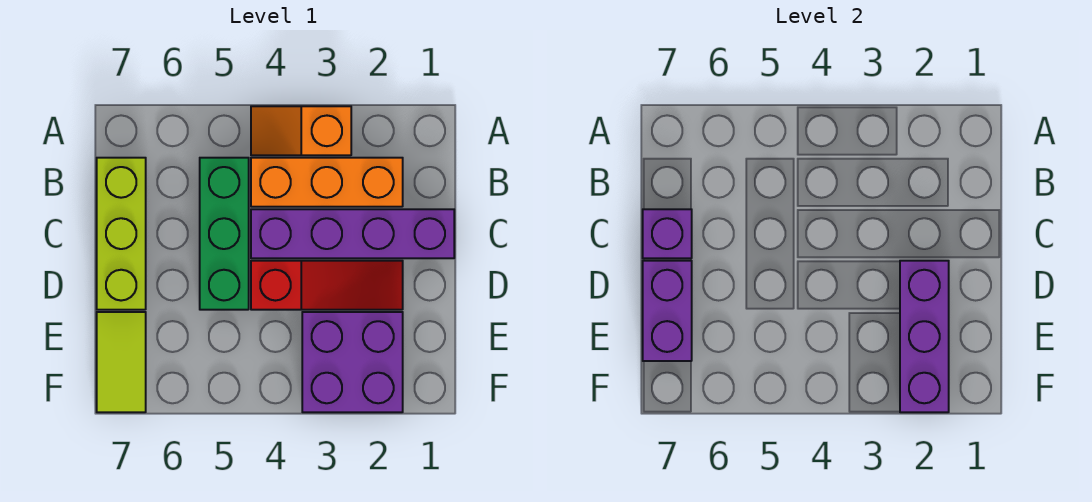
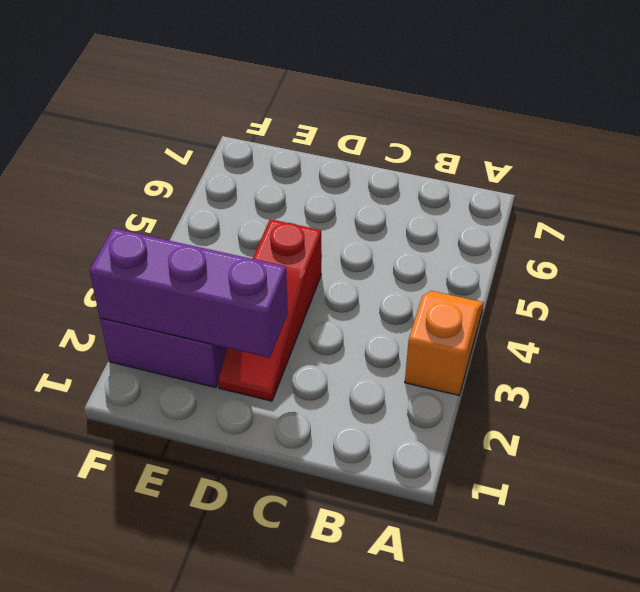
none -> orange brick B2:B4 level 1
none -> green brick B5:D5 level 1

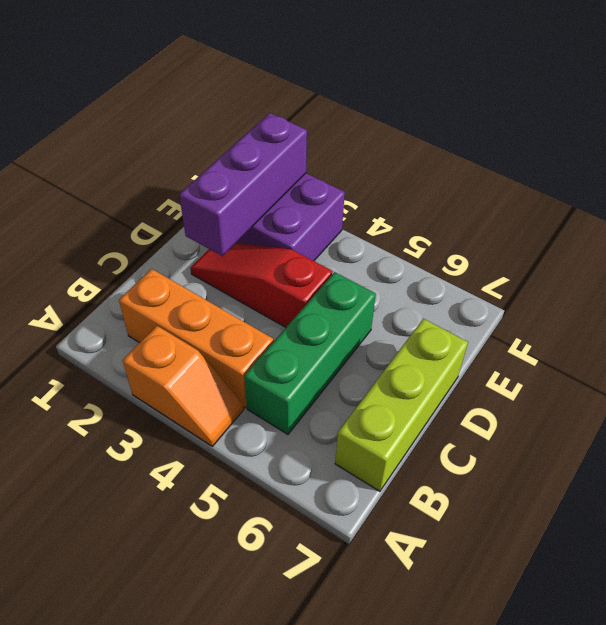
none -> purple brick C1:C4 level 1
none -> lime tile E7:F7 level 1

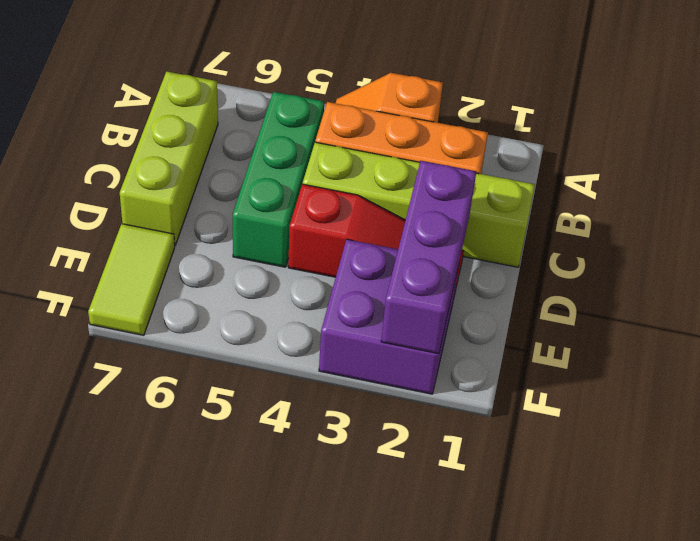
lime brick C1:C4 level 1 -> purple brick C1:C4 level 1
none -> purple brick C7 level 2
none -> purple brick D7:E7 level 2

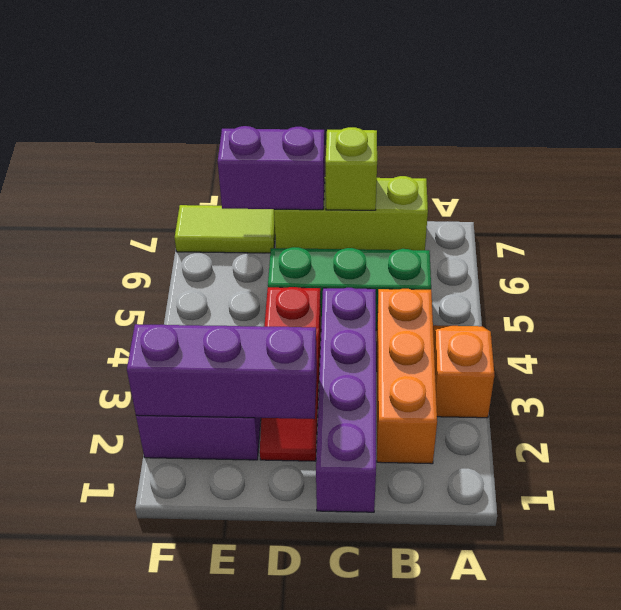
lime brick C7 level 2 -> purple brick C7 level 2

